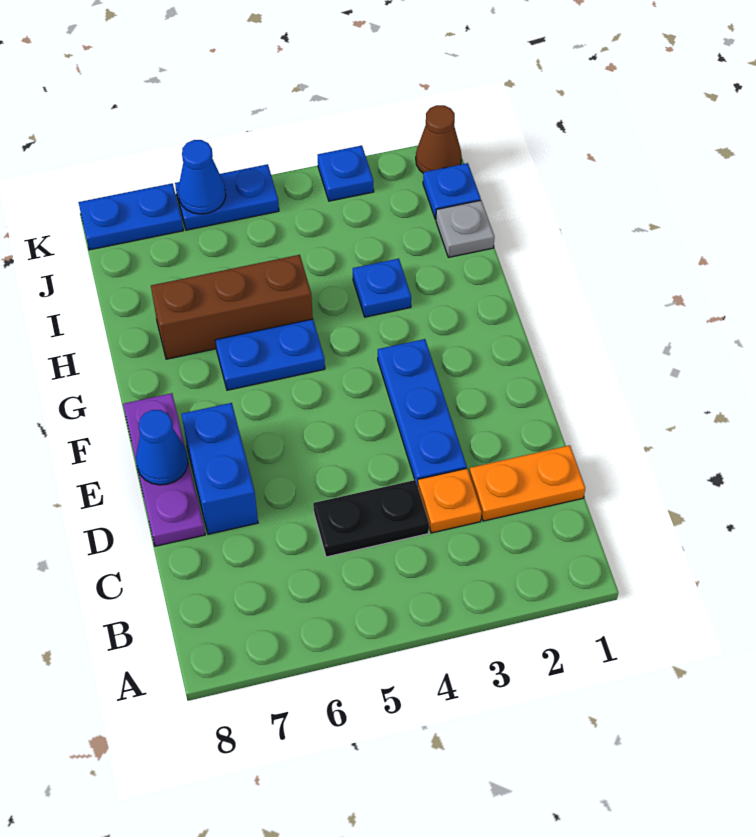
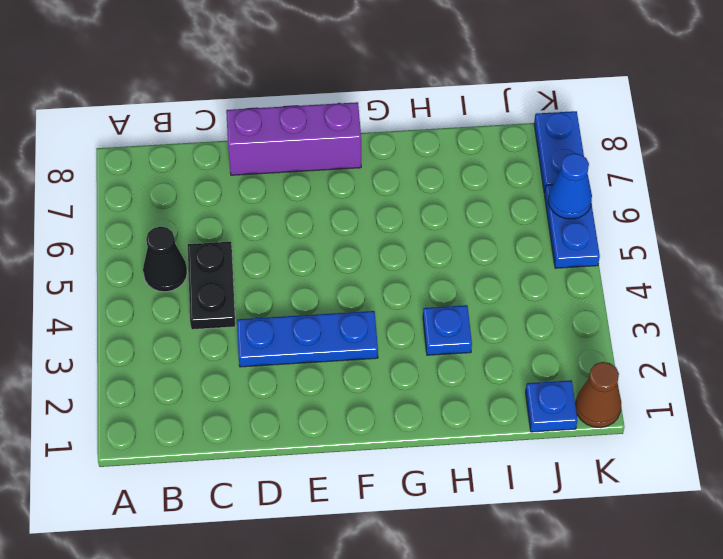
black cone B5 level 1 -> none
purple brick D8:F8 level 1 -> purple plate D8:F8 level 1
none -> orange plate C1:C2 level 1
none -> orange plate C3 level 1
none -> blue brick D7:E7 level 1

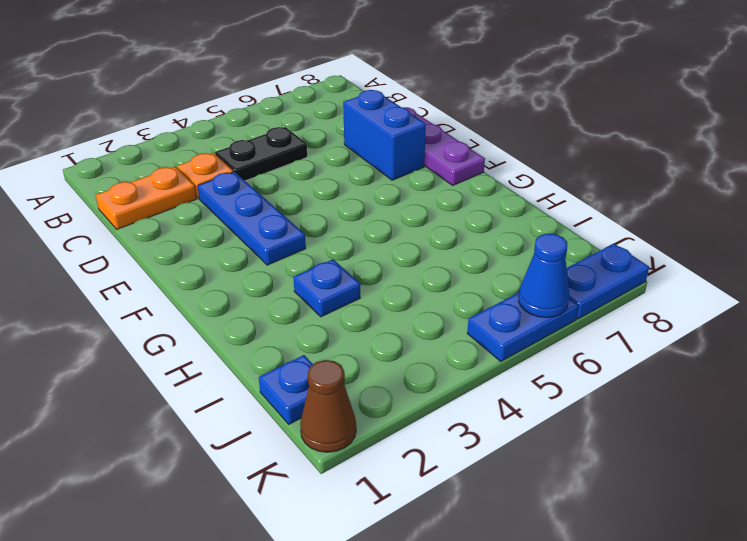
none -> blue plate G5:G6 level 1
none -> brown brick H5:H7 level 1
none -> grey plate I1 level 1

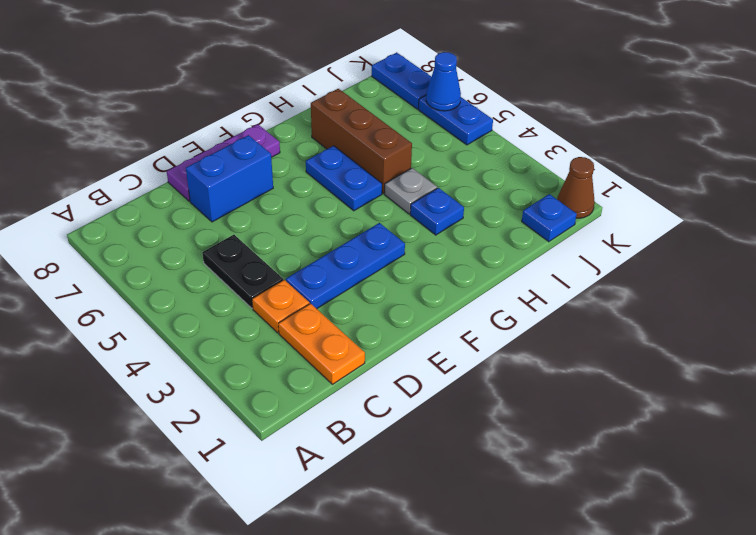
grey plate H4 level 1 -> grey plate I1 level 1
none -> blue plate K3 level 1
none -> blue cone E8 level 2

